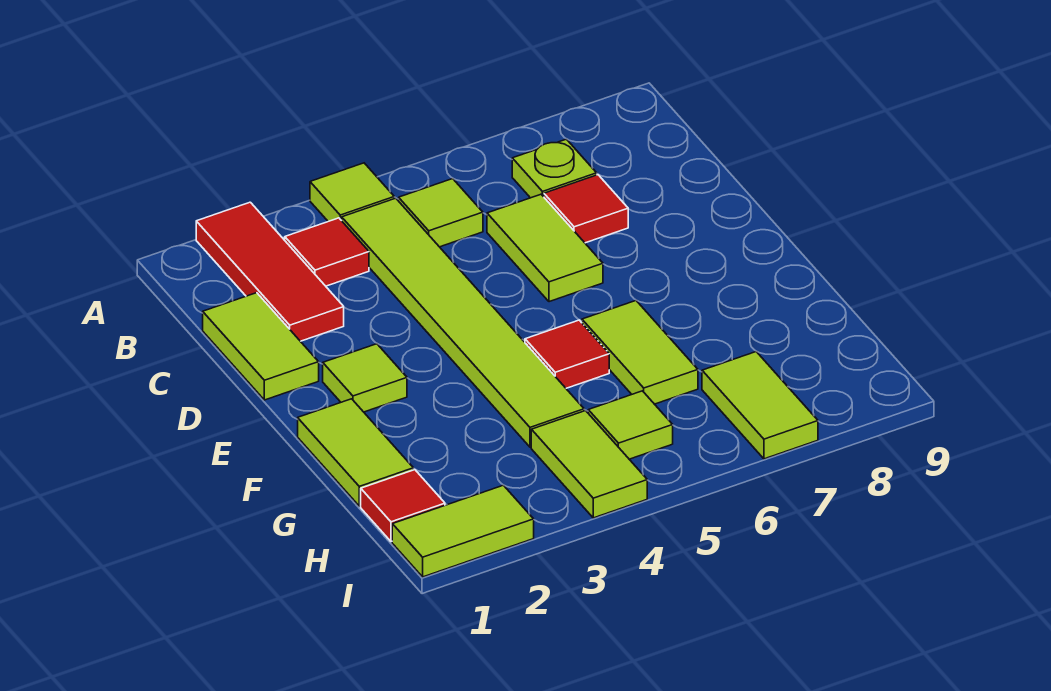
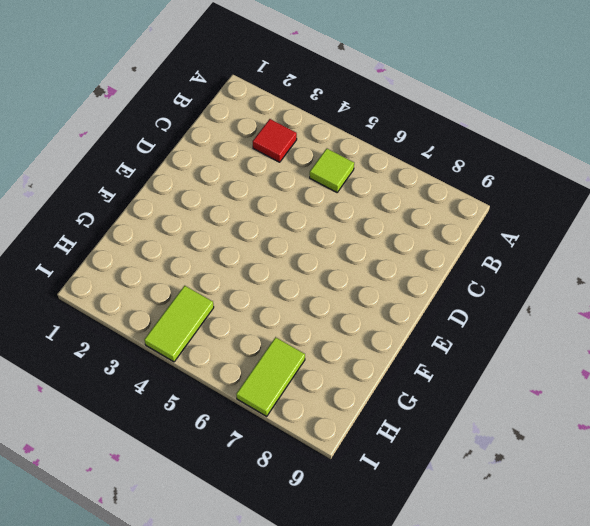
none -> red tile A2:C2 level 1
none -> lime tile A4 level 1
none -> lime tile B4:G4 level 1

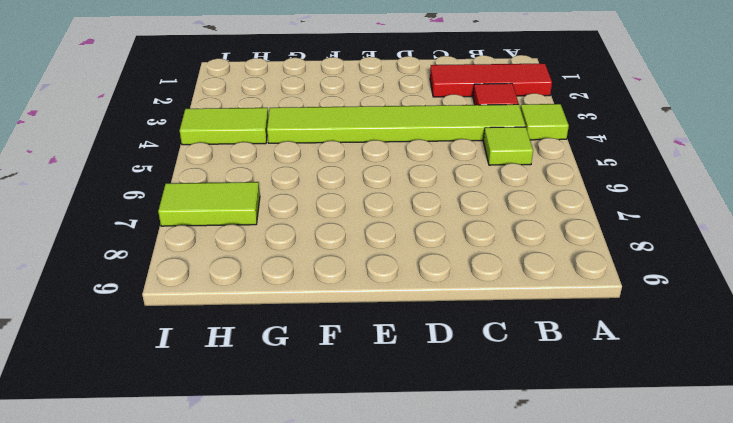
none -> lime plate B7 level 1
none -> lime tile C1:D1 level 1
none -> lime tile C6:D6 level 1

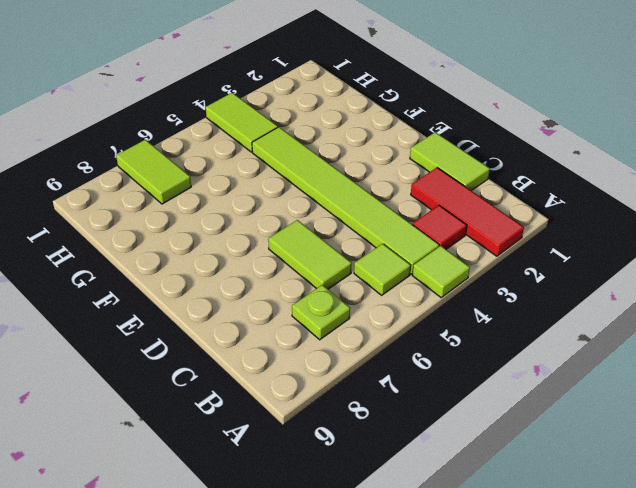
none -> red tile C7 level 1
none -> lime tile E2 level 1
none -> lime tile F1:G1 level 1

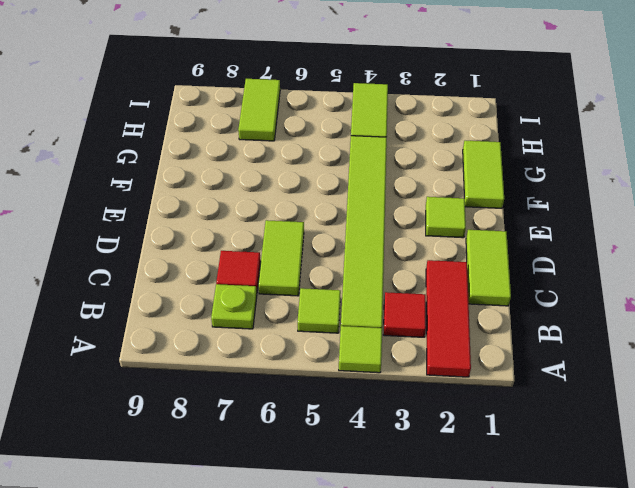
none -> red tile F5 level 1
none -> lime tile F6:G6 level 1
none -> red tile H1 level 1

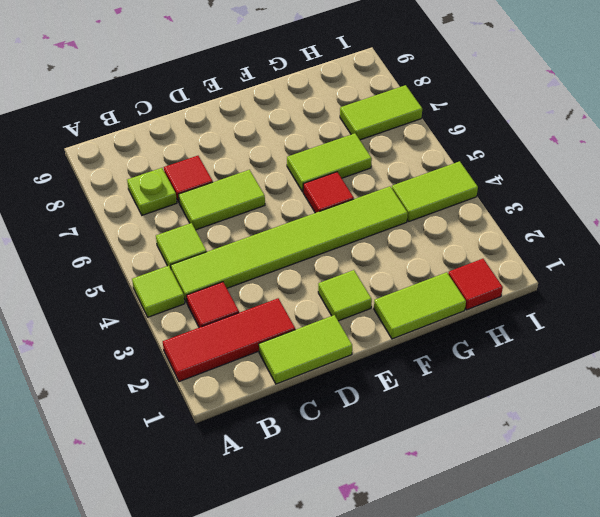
none -> lime tile H5 level 1
none -> lime tile I1:I2 level 1

